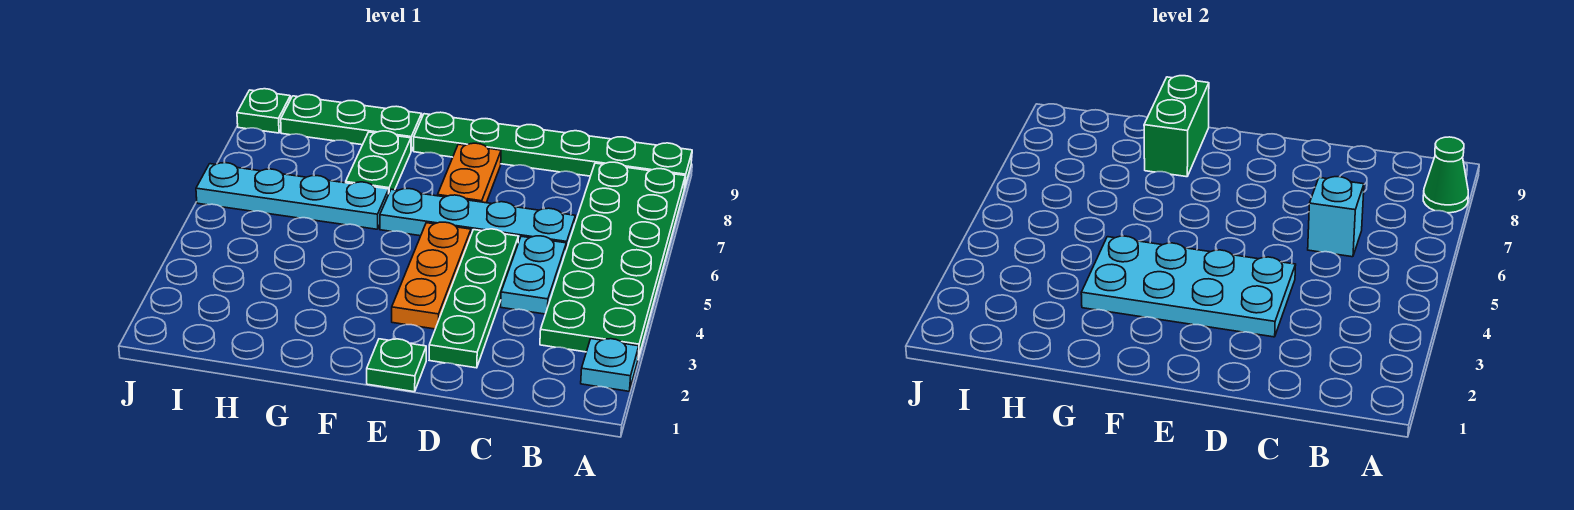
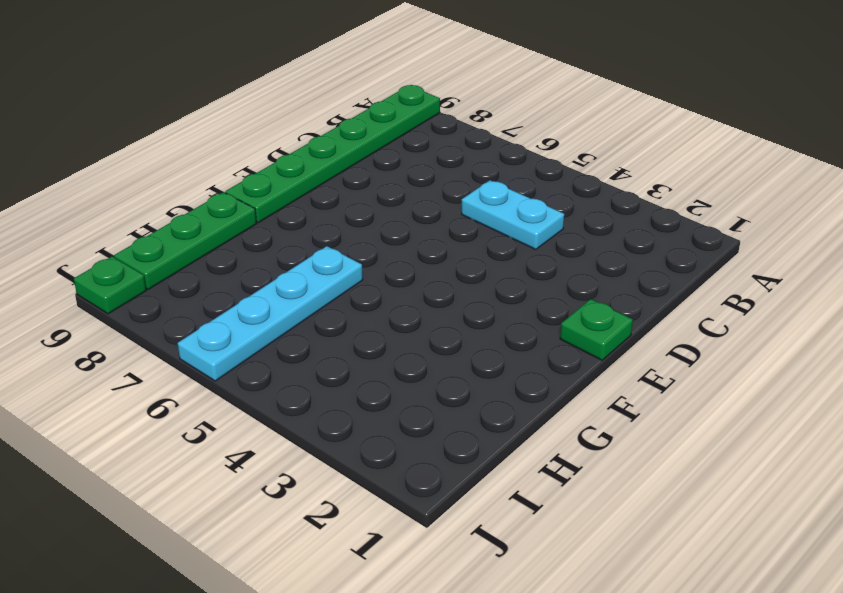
none -> cyan plate A2 level 1
none -> green plate A3:B8 level 1
none -> cyan plate C6:F6 level 1

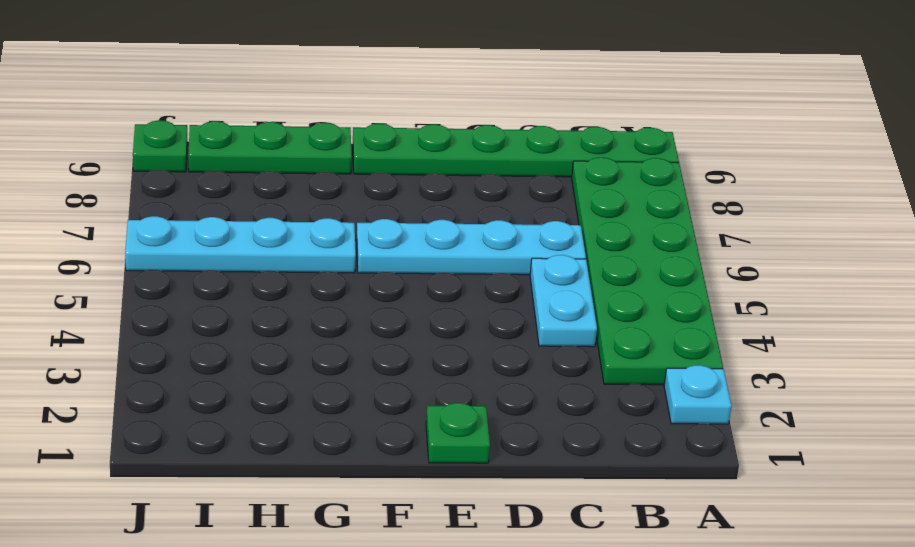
none -> green plate D2:D5 level 1
none -> orange plate E3:E5 level 1
none -> orange plate E7:E8 level 1

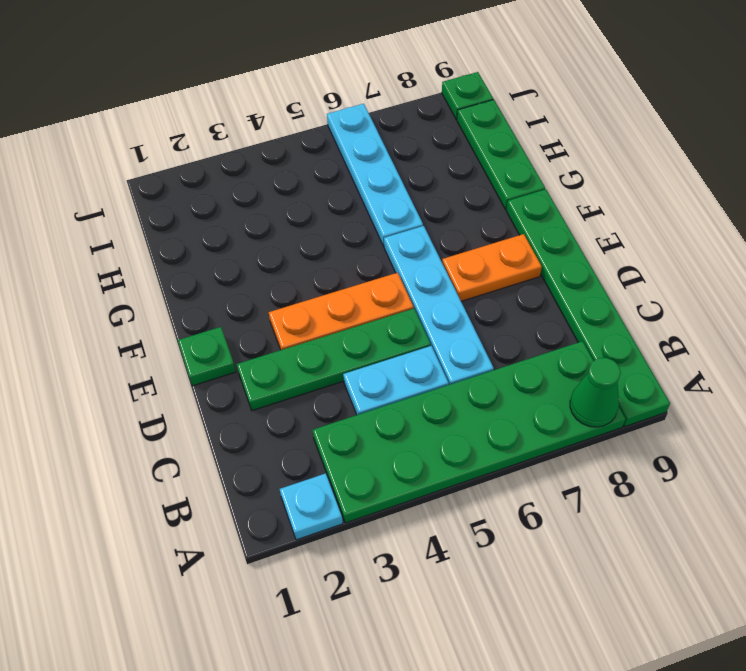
none -> green plate G7:G8 level 1
none -> cyan brick C6 level 2
none -> cyan plate D3:G4 level 2

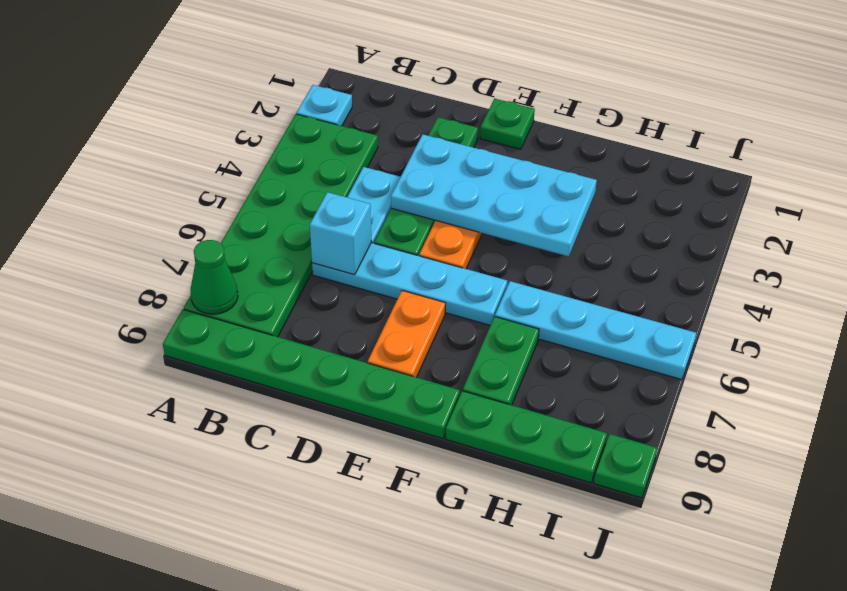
none -> green brick G8:G9 level 2

